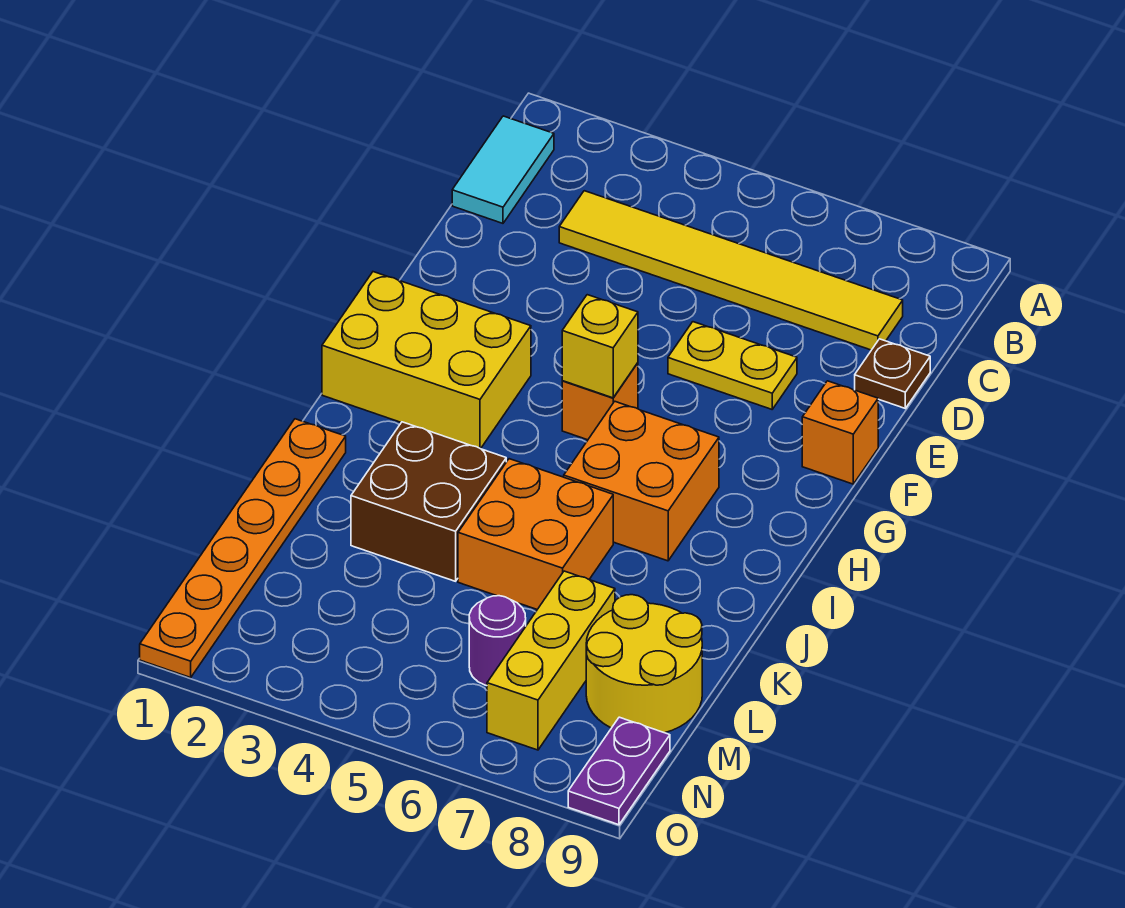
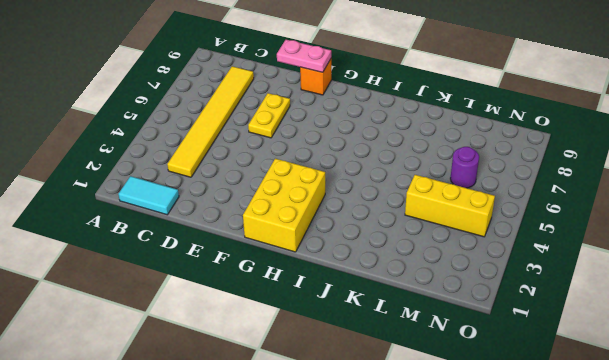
pink plate E9:F9 level 2 -> none
yellow brick L4:N4 level 1 -> yellow brick L7:N7 level 1
none -> brown plate D9 level 1
none -> orange brick G5 level 1
none -> orange brick H6:I7 level 1

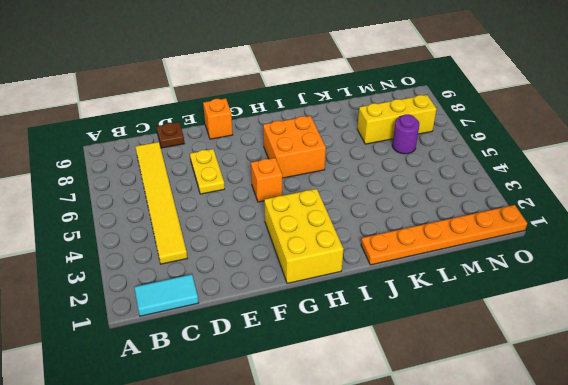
none -> brown brick J3:K4 level 1
none -> orange brick J5:K6 level 1
none -> yellow round brick L8:M9 level 1

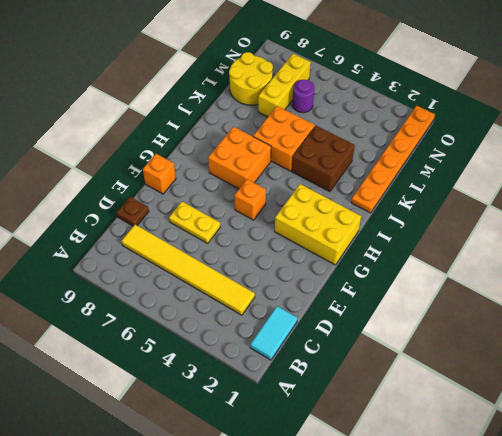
none -> purple plate N9:O9 level 1
none -> yellow brick G5 level 2

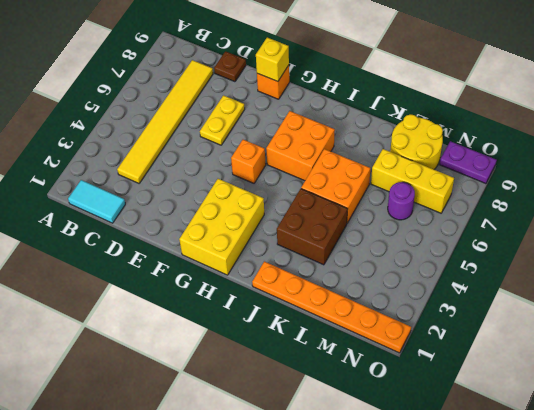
yellow brick F9 level 2 -> yellow brick G5 level 2

